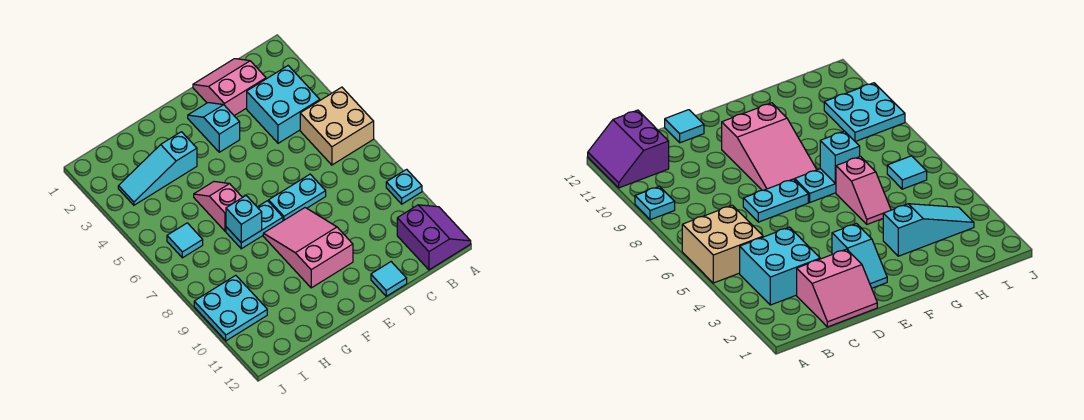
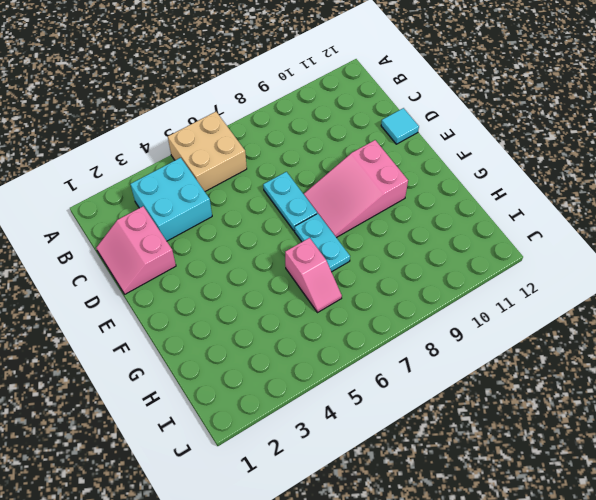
pink slope G6:H6 level 1 top G -> pink slope G5:G6 level 1 top 6
none -> cyan plate A9 level 1
none -> purple slope A11:B12 level 1 top B
none -> cyan slope E2:E3 level 1 top 3

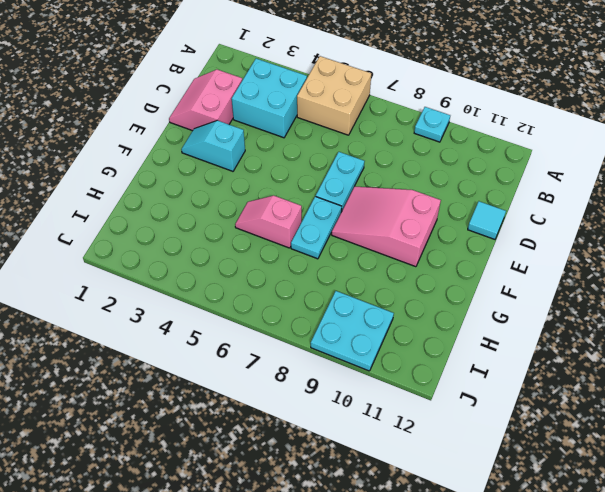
none -> purple slope A11:B12 level 1 top B
none -> cyan slope G3:I3 level 1 top G
none -> cyan tile I6 level 1

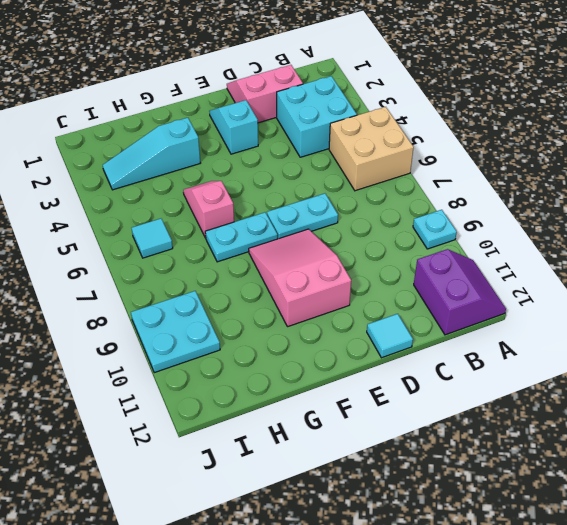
none -> cyan brick G7 level 2

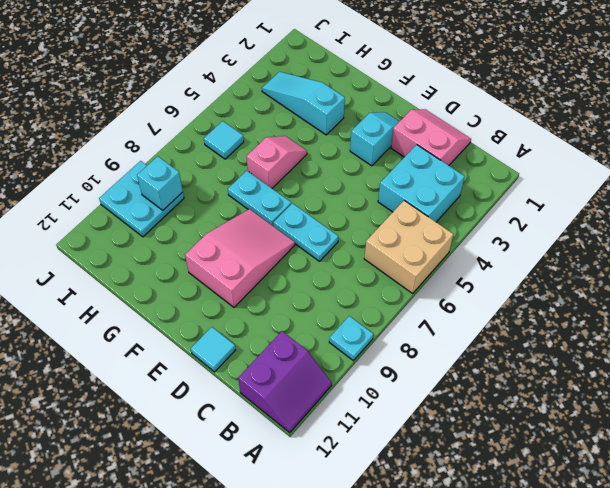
cyan brick I9 level 2 -> cyan brick G7 level 2

